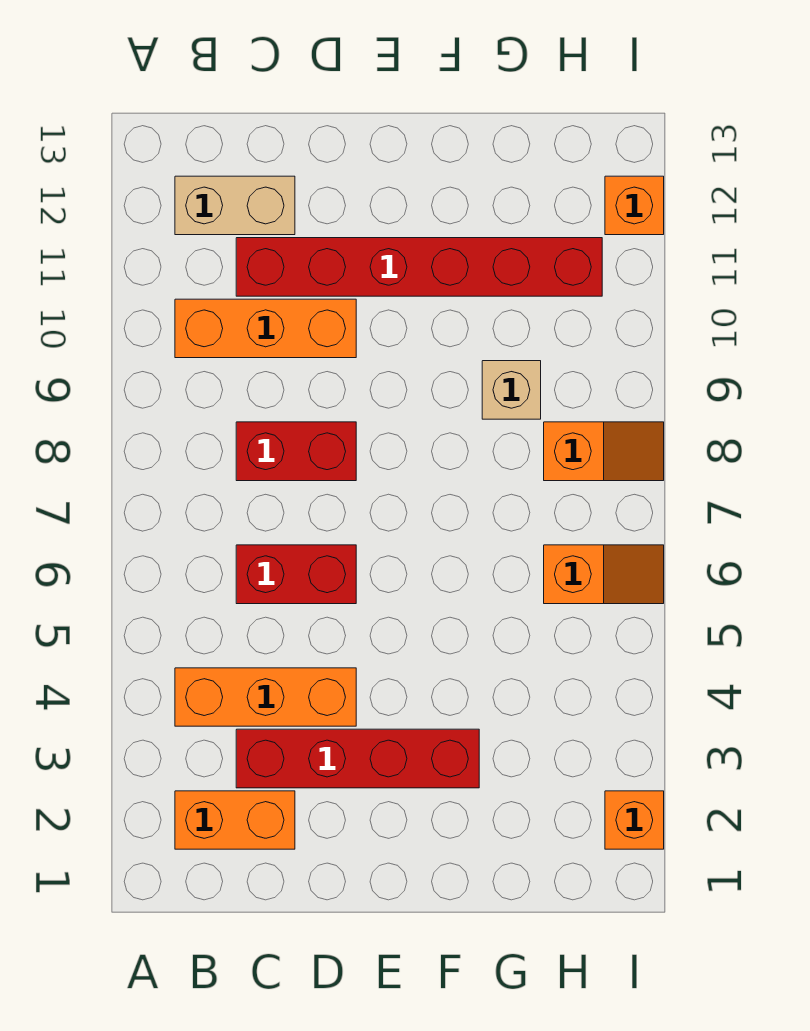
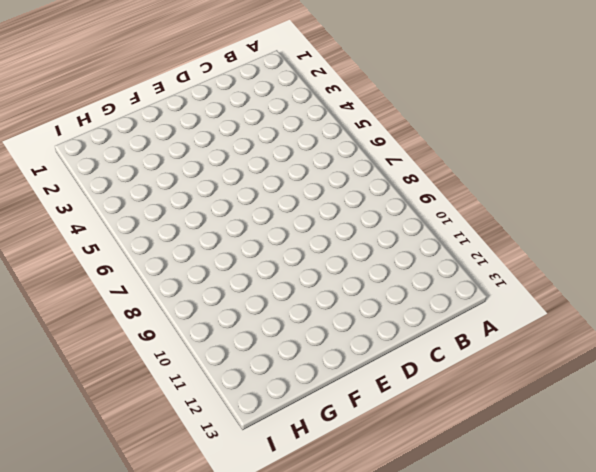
none -> orange brick B2:C2 level 1
none -> orange brick B4:D4 level 1
none -> orange brick B10:D10 level 1

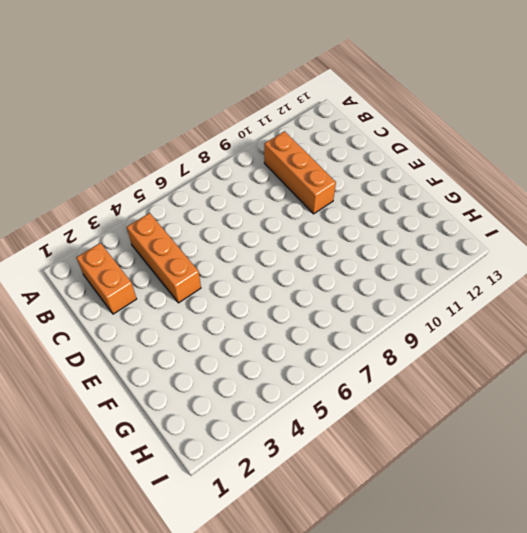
none -> tan brick B12:C12 level 1
none -> red brick C3:F3 level 1
none -> red brick C6:D6 level 1

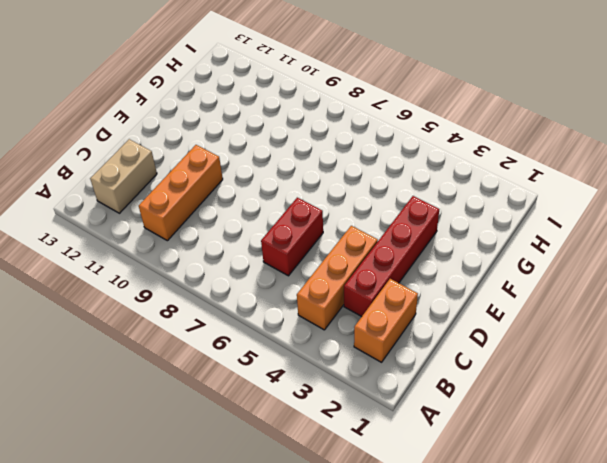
none -> red brick C8:D8 level 1
none -> red brick C11:H11 level 1
none -> tan brick G9 level 1

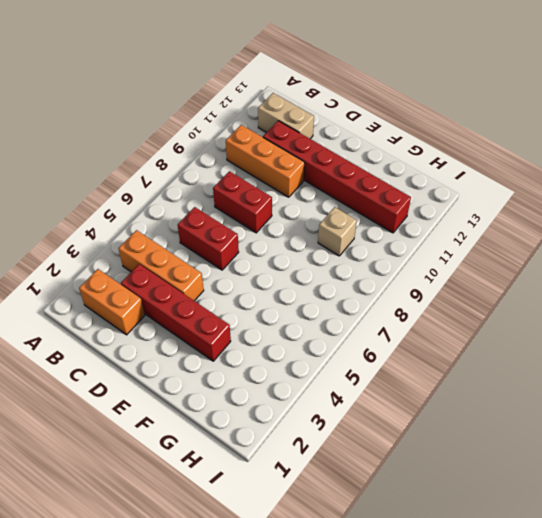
none -> orange slope H6:I6 level 1 top H
none -> orange slope H8:I8 level 1 top H
none -> orange brick I2 level 1

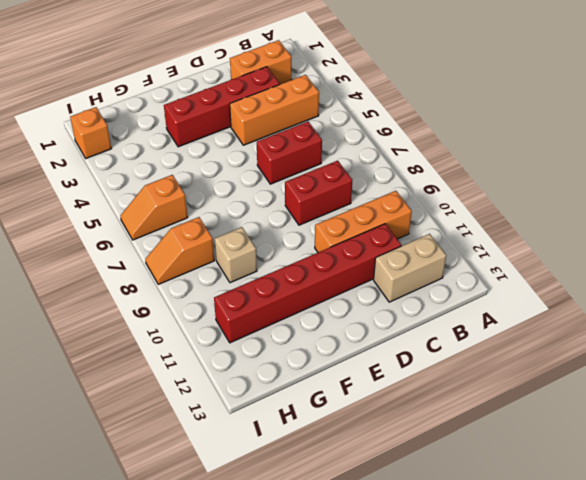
none -> orange brick I12 level 1

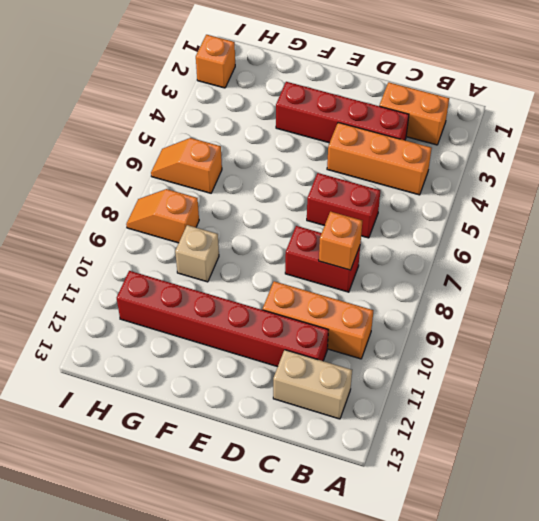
orange brick C8 level 2 -> orange brick I12 level 1

